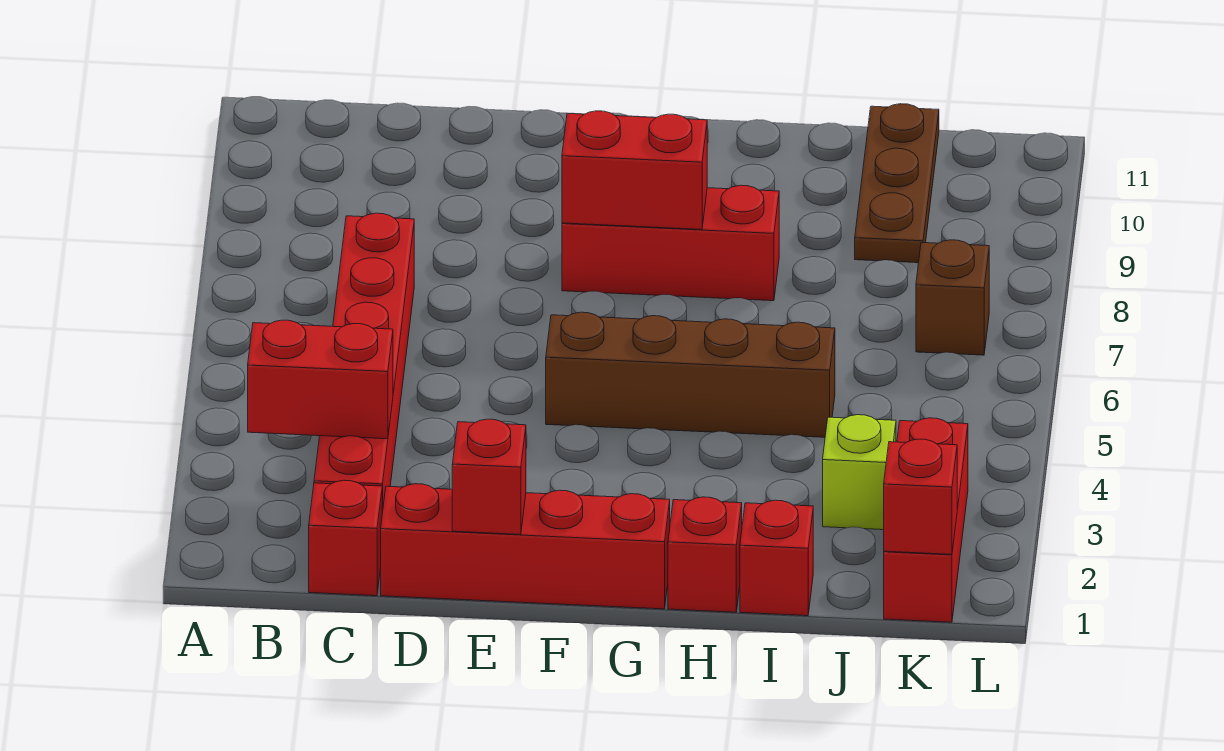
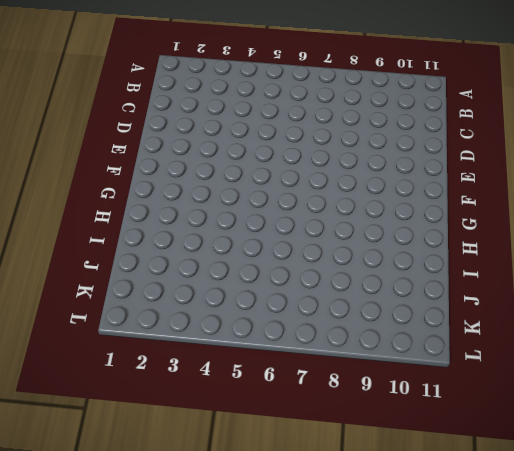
none -> red brick C1 level 1
none -> red brick C2:C7 level 1
none -> red brick D1:G1 level 1

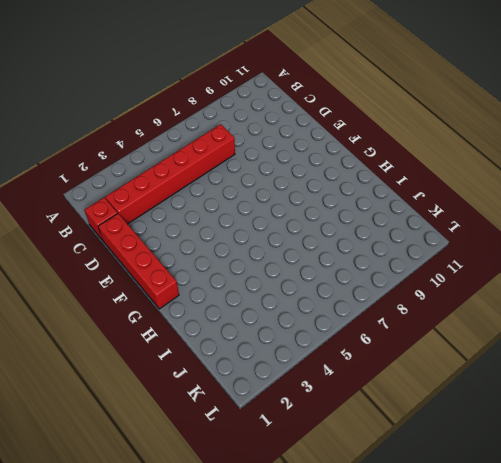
none -> brown brick F5:I5 level 1
none -> red brick F8:H8 level 1
none -> red brick H1 level 1

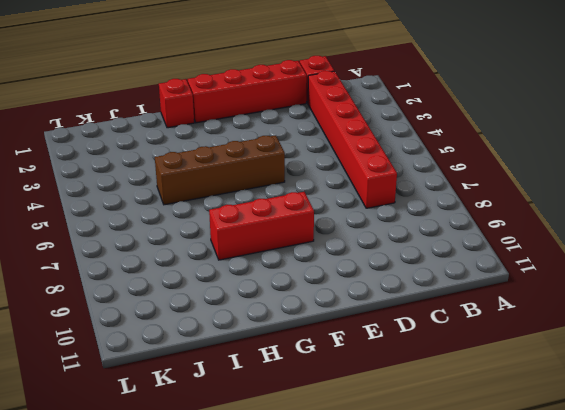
none -> red brick I1 level 1
none -> lime brick J3 level 1
none -> brown plate J9:J11 level 1

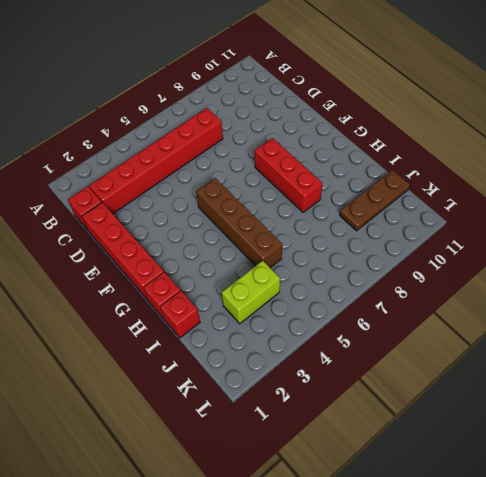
lime brick J3:J4 level 1 -> lime brick J3 level 1
none -> red brick K1:K3 level 1
none -> brown brick K7 level 1
none -> red brick B3:C3 level 2

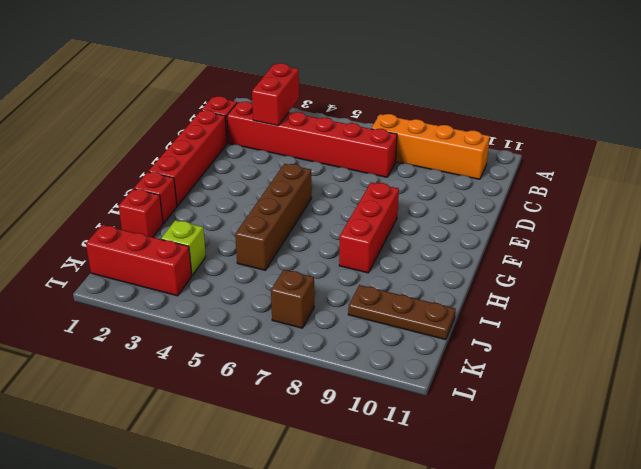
orange brick B7:B10 level 1 -> none
none -> red brick E1 level 2
none -> red brick F8:G8 level 2
none -> red brick K1 level 2

